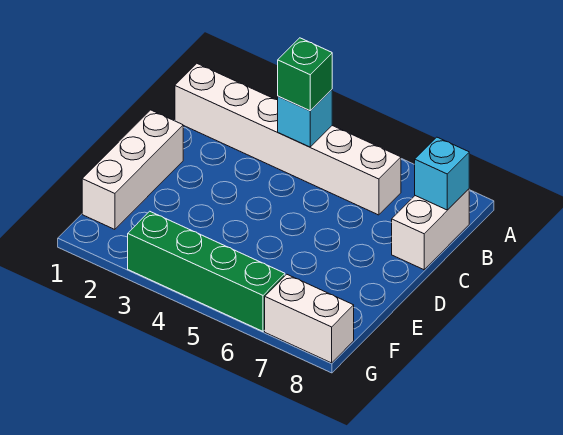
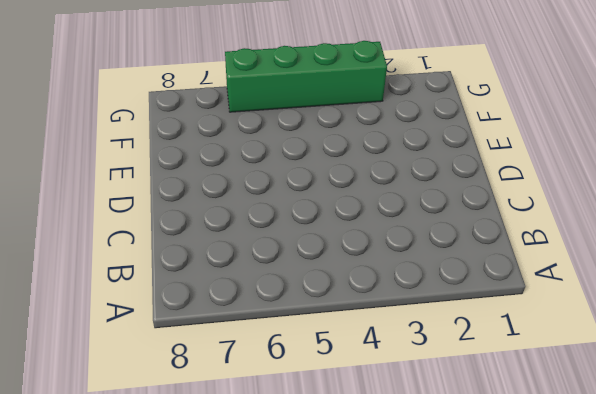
none -> white brick B1:B6 level 1
none -> white brick B8:C8 level 1

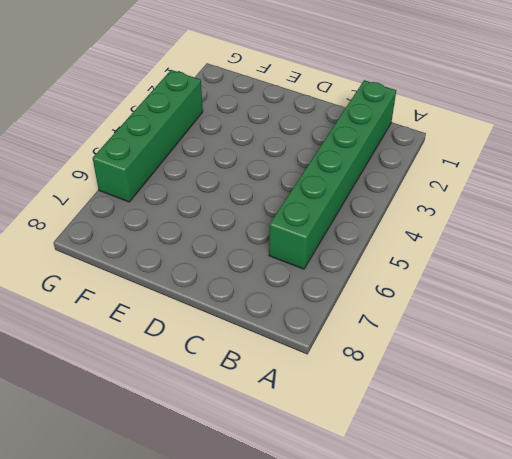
green brick B1:B6 level 1 -> white brick B1:B6 level 1
none -> white brick B8:C8 level 1
none -> white brick D1:F1 level 1

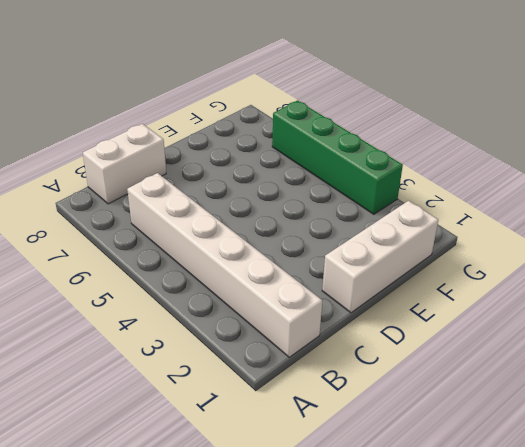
none -> white brick G7:G8 level 1
none -> cyan brick B4 level 2

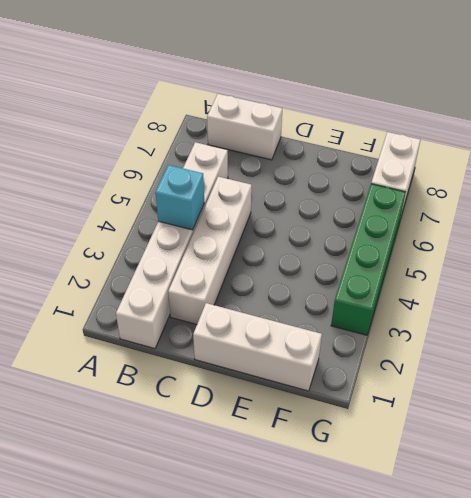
white brick C2:C5 level 1 -> none
none -> cyan brick B8 level 2
none -> green brick B4 level 3

